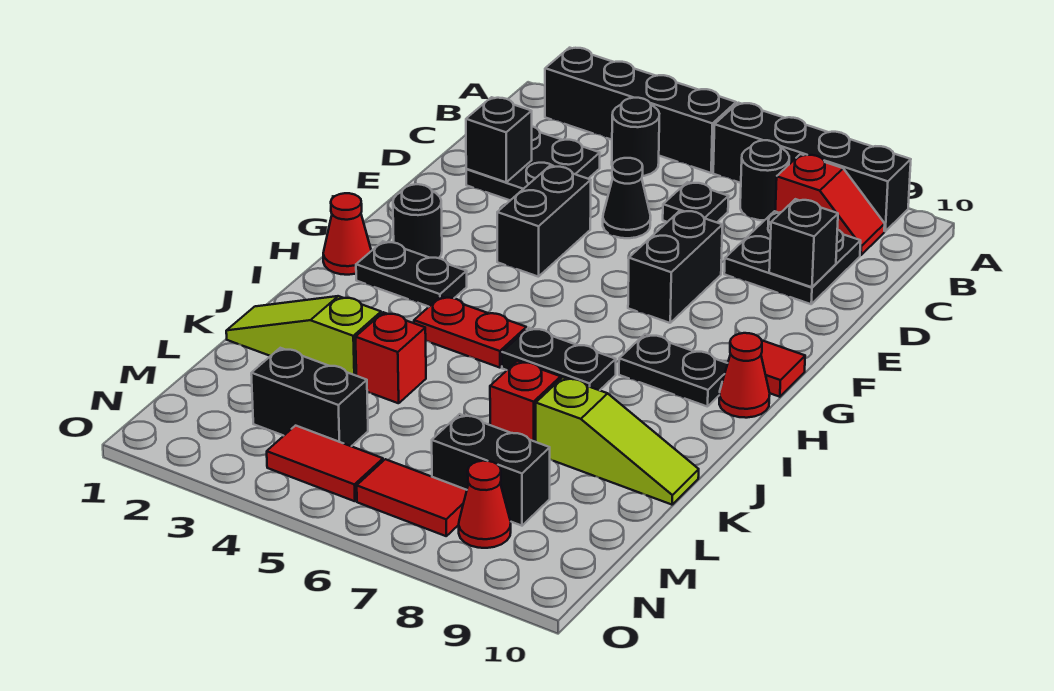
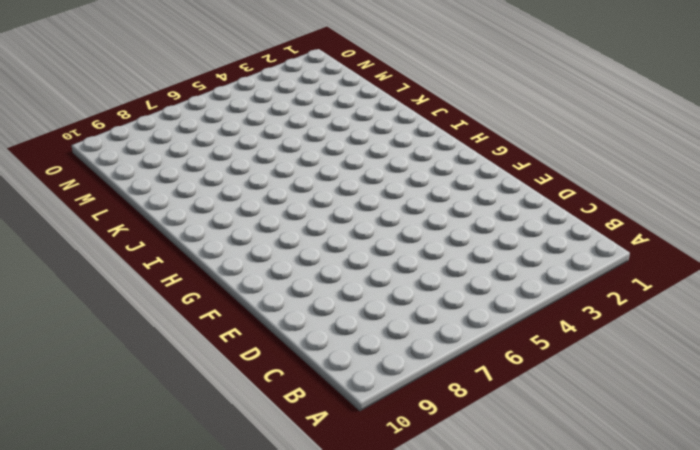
none -> black brick A2:A5 level 1
none -> black brick A6:A9 level 1
none -> black round brick B4 level 1
none -> black round brick B7 level 1

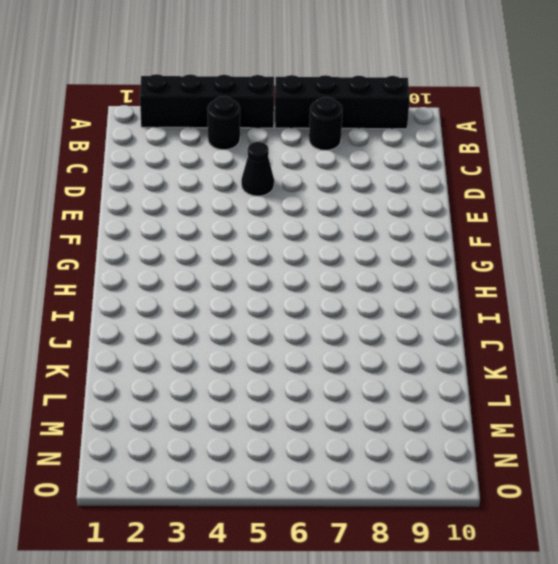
none -> red slope B8:B9 level 1 top 8
none -> black plate C2:D3 level 1
none -> black plate C6 level 1
none -> black plate C8:D9 level 1

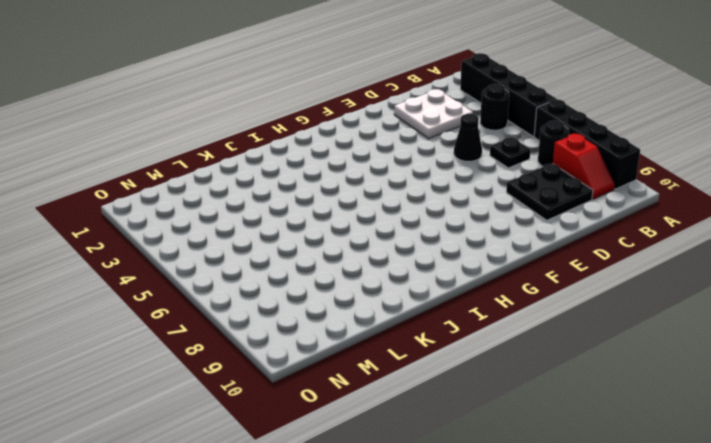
white plate C2:D3 level 1 -> black plate C2:D3 level 1
none -> black brick E4:F4 level 1
none -> black brick E7:F7 level 1
none -> black round brick G2 level 1
none -> red tile G10 level 1

